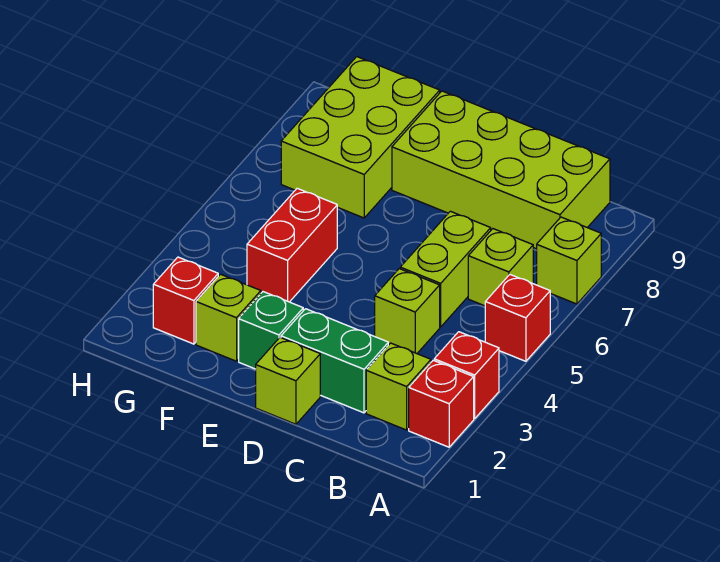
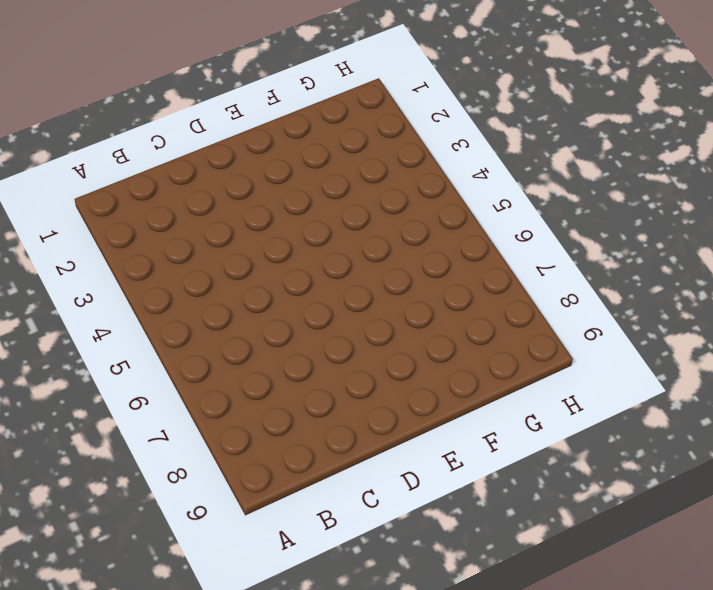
none -> red brick A2 level 1
none -> red brick A3 level 1
none -> red brick A5 level 1

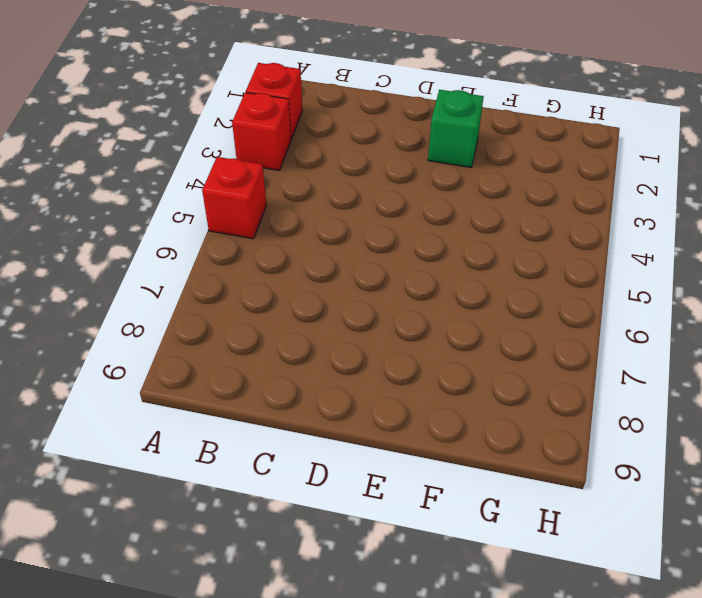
none -> lime brick A7 level 1
none -> lime brick B2 level 1
none -> lime brick B6 level 1

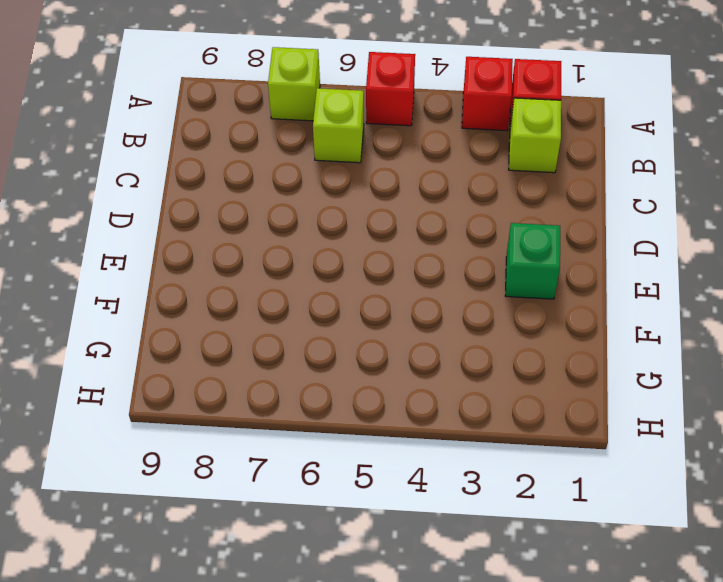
none -> lime brick B8:E9 level 1
none -> green brick C2:D2 level 1
none -> lime brick C4 level 1

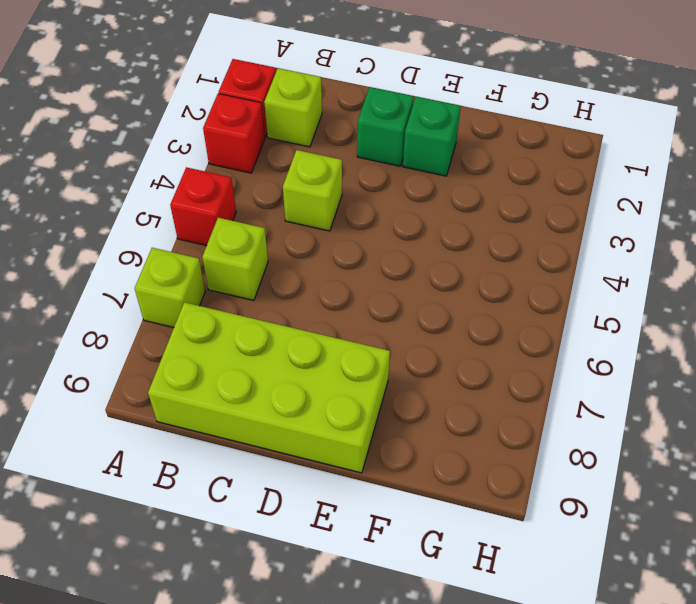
green brick D2 level 1 -> green brick C2:D2 level 1
none -> lime brick C5:C6 level 1
none -> lime brick D1 level 1
none -> lime brick F2 level 1

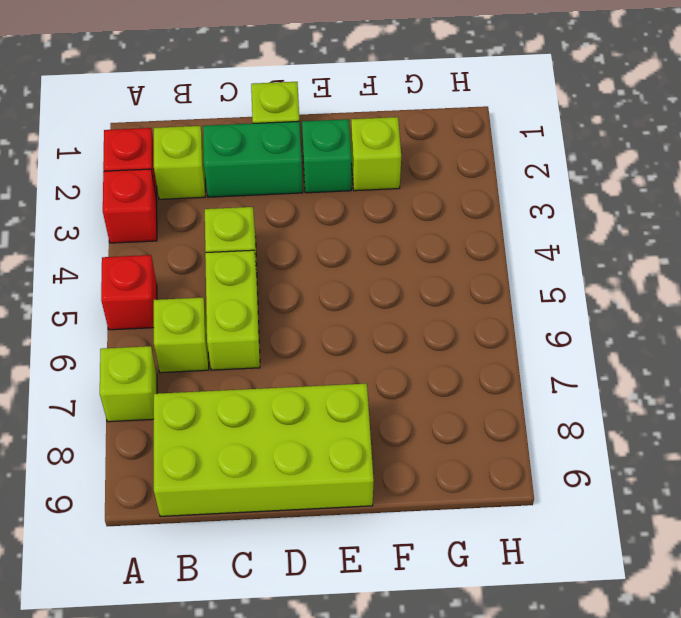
none -> red brick F4:F5 level 1
none -> lime brick F7:G9 level 1
none -> red brick G2 level 1

